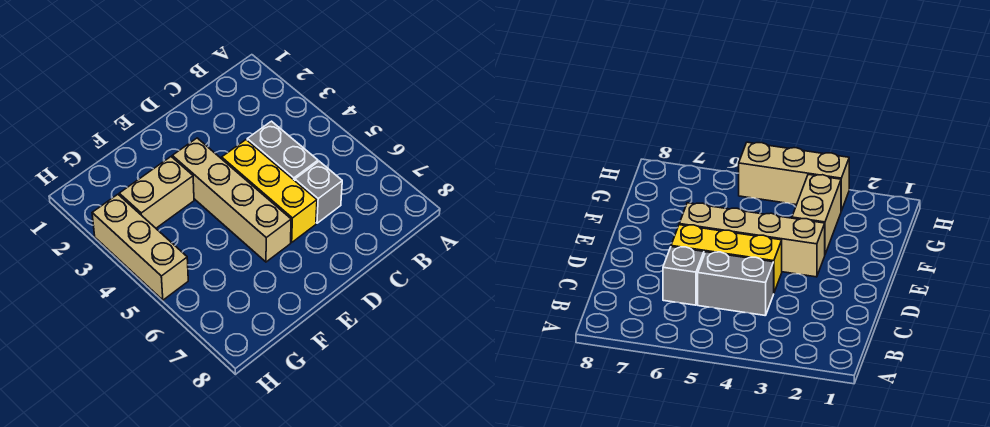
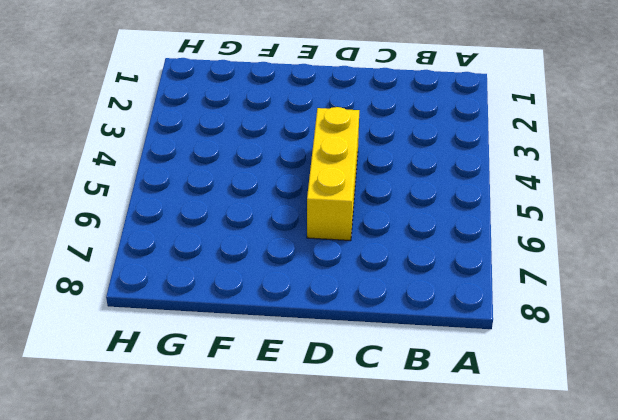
none -> grey brick C4:C5 level 1
none -> grey brick C6 level 1

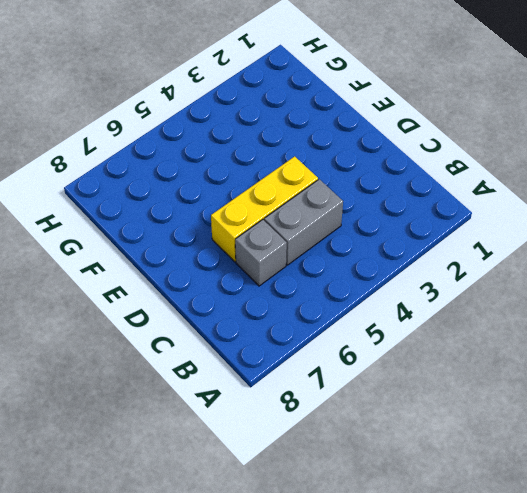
none -> tan brick E3:E6 level 1
none -> tan brick F3:G3 level 1

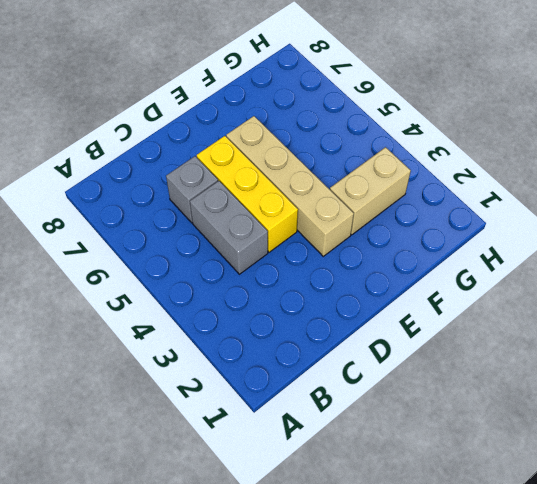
none -> tan brick H3:H5 level 1

